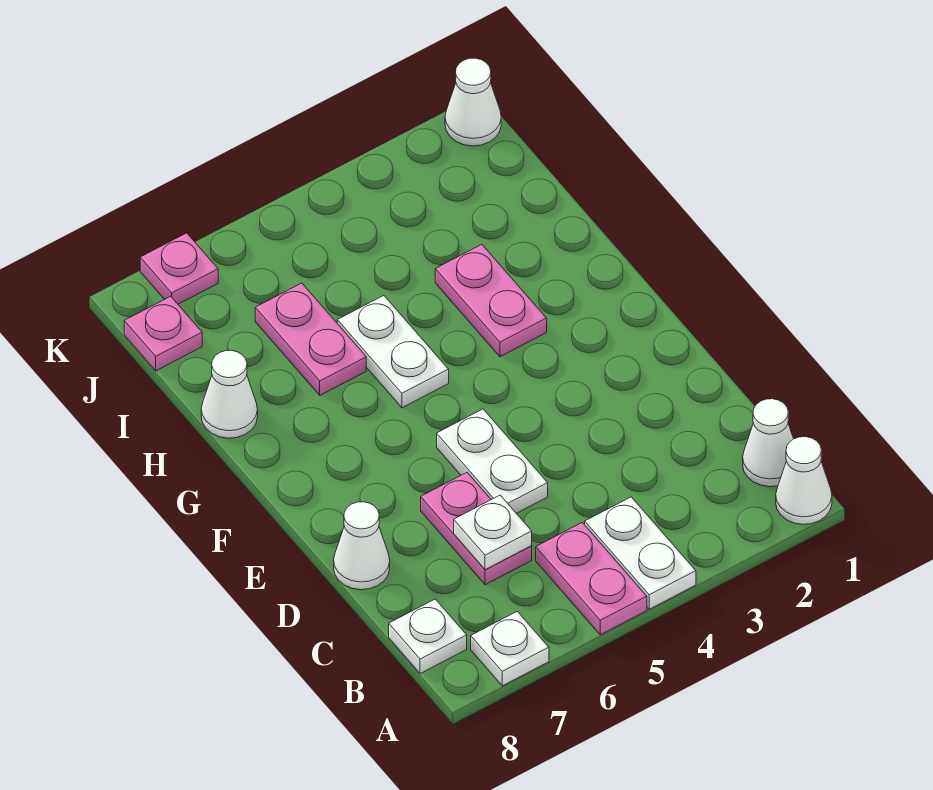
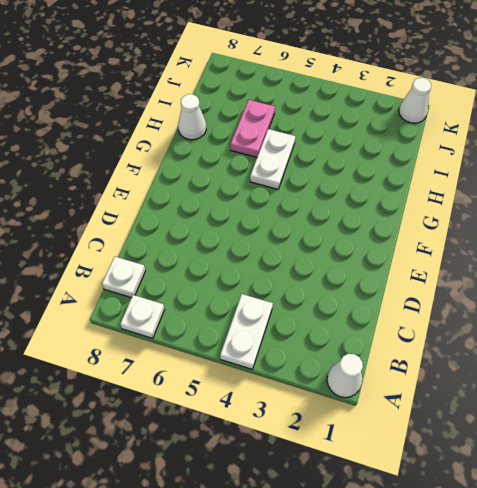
none -> pink plate A5:B5 level 1
none -> white cone B1 level 1
none -> pink plate C6:D6 level 1

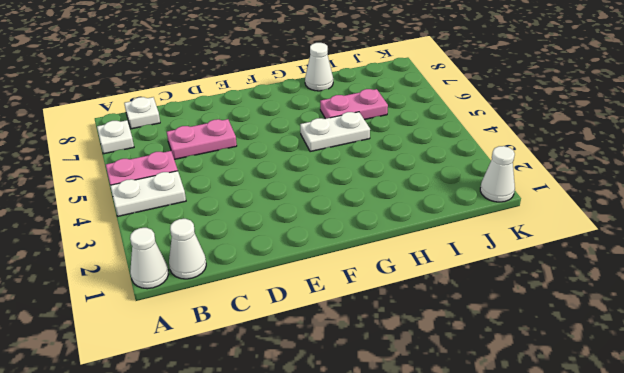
none -> white plate D5:E5 level 1
none -> white cone D8 level 1
none -> pink plate G3:H3 level 1

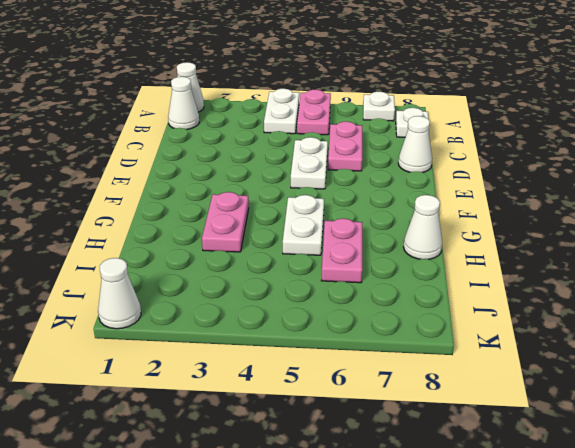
none -> pink plate J8 level 1
none -> pink plate K7 level 1
none -> white plate C6 level 2

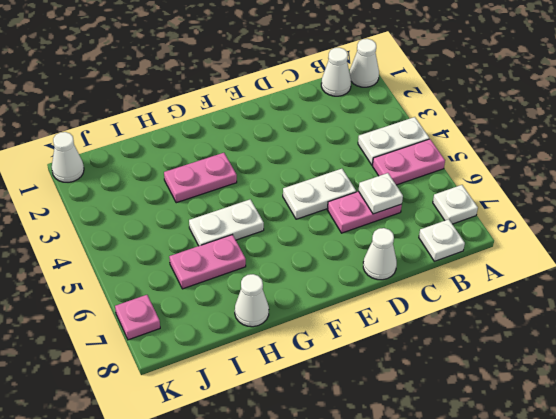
none -> pink plate J8 level 1

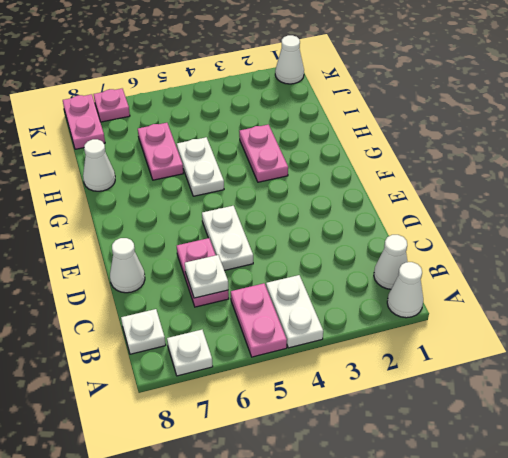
pink plate J8:K8 level 1 -> pink plate J8 level 1

